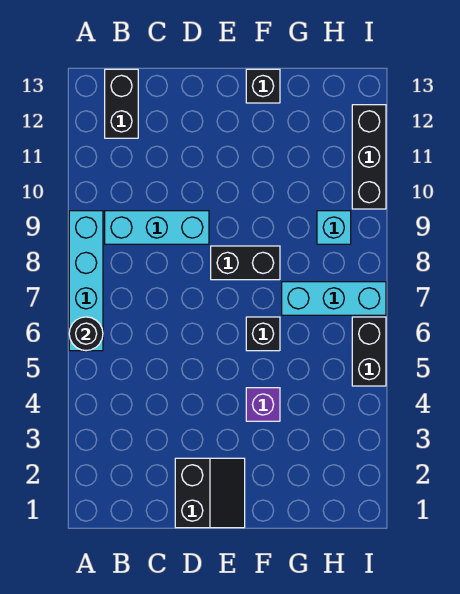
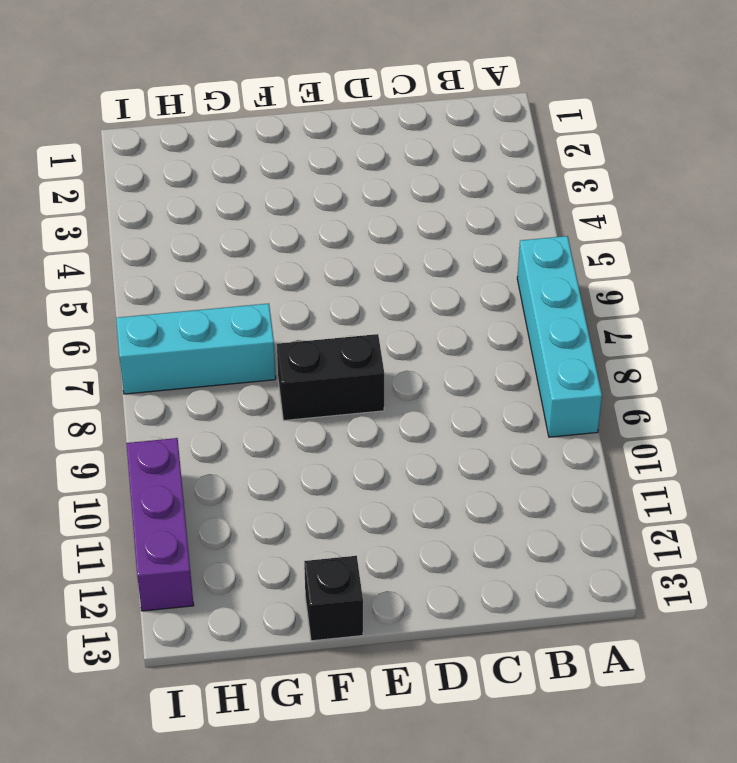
purple brick I10:I12 level 1 -> black brick I10:I12 level 1
none -> cyan brick B9:D9 level 1
none -> black brick B12:B13 level 1
none -> black slope D1:E2 level 1 top D

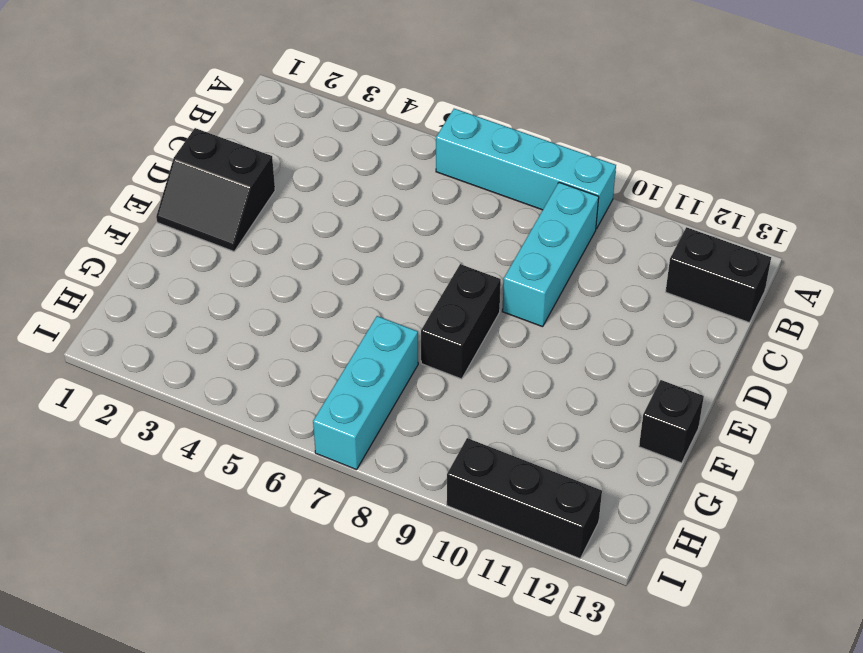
none -> purple brick F4 level 1
none -> black brick F6 level 1
none -> cyan brick H9 level 1

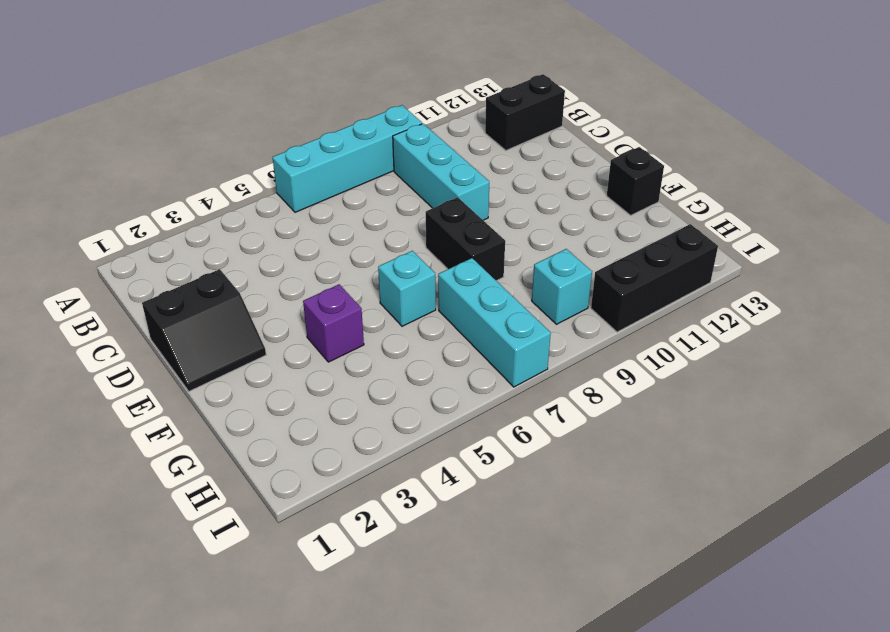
cyan brick F6 level 1 -> black brick F6 level 1
none -> black brick I5:I6 level 1
none -> black round brick A6 level 2

